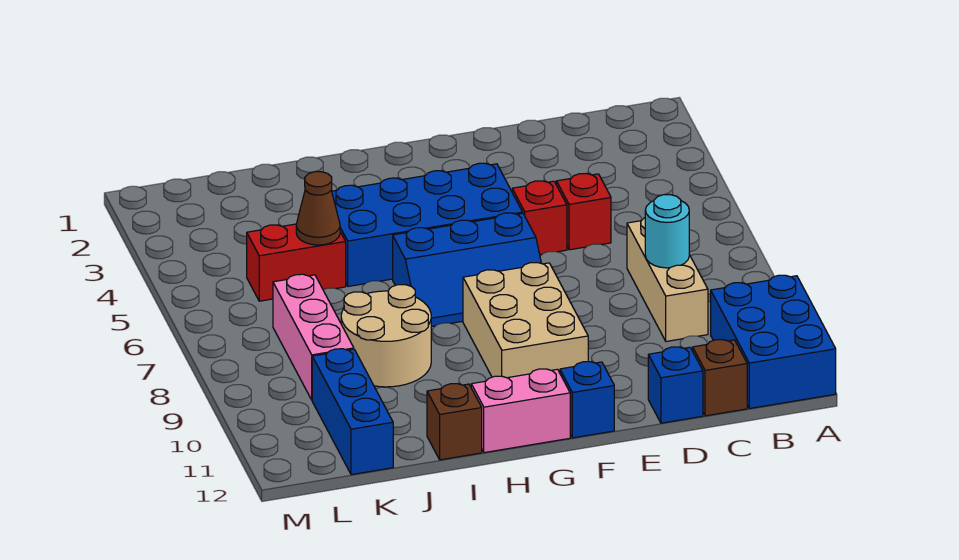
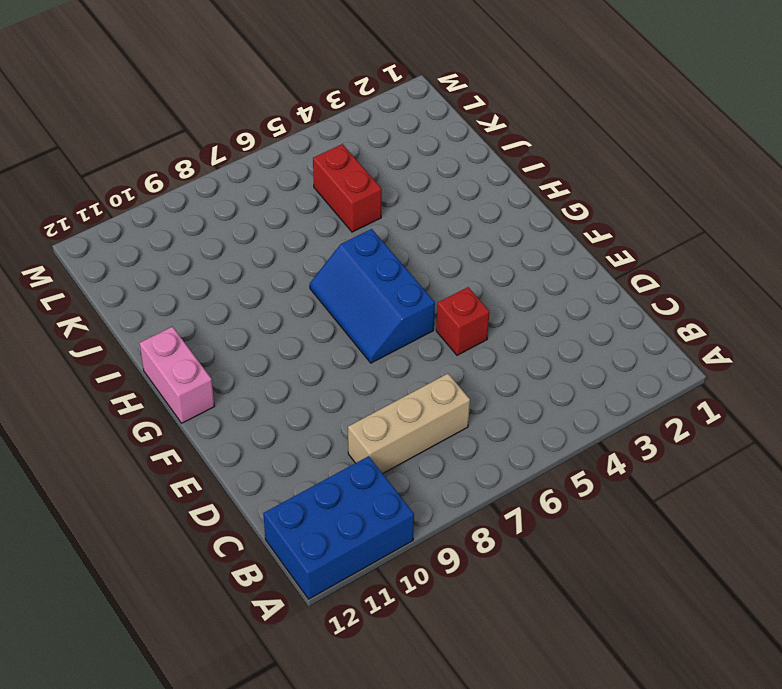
none -> brown brick C12 level 1
none -> red brick D5 level 1
none -> blue brick D12 level 1

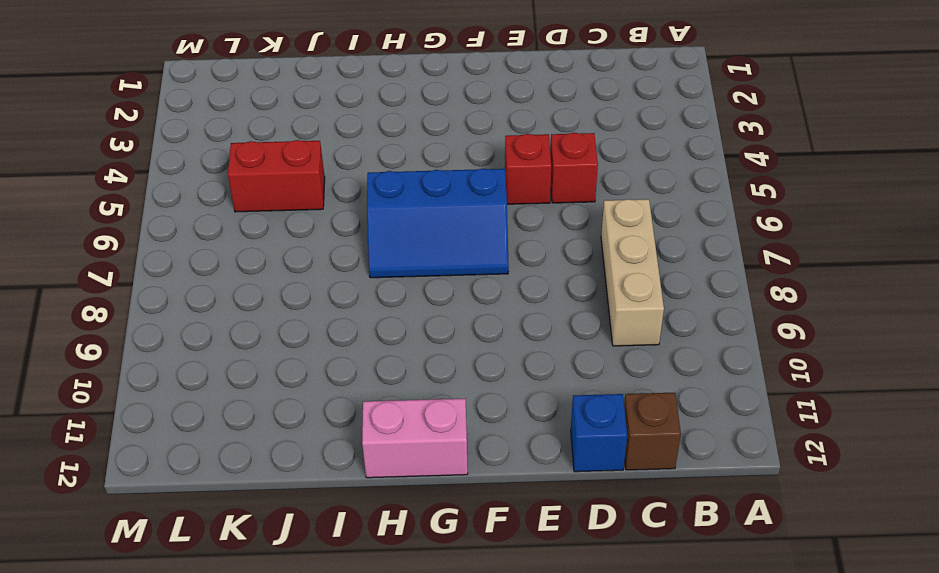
none -> blue brick A10:B12 level 1
none -> blue brick F4:I5 level 1
none -> tan brick F8:G10 level 1

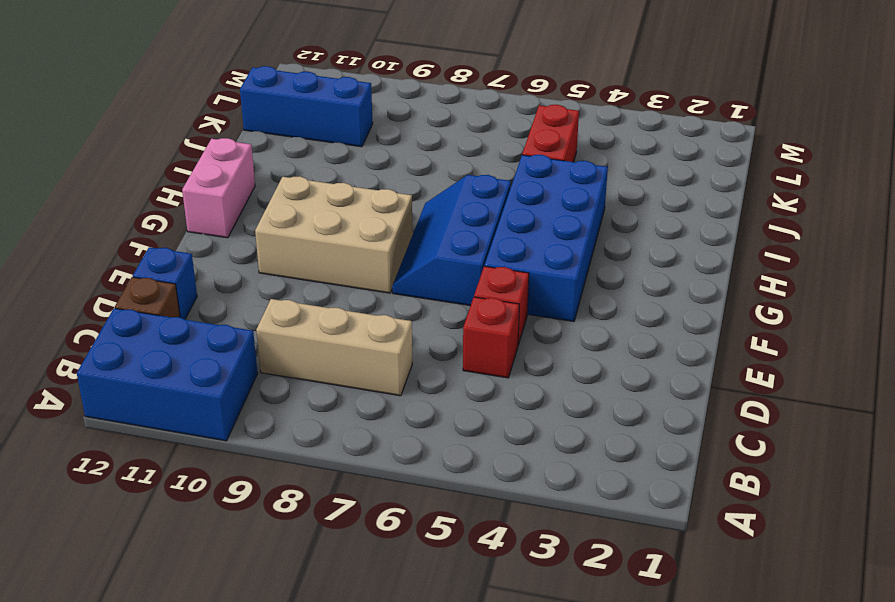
none -> blue brick F12 level 1
none -> tan round brick I8:J9 level 1
none -> brown brick I12 level 1

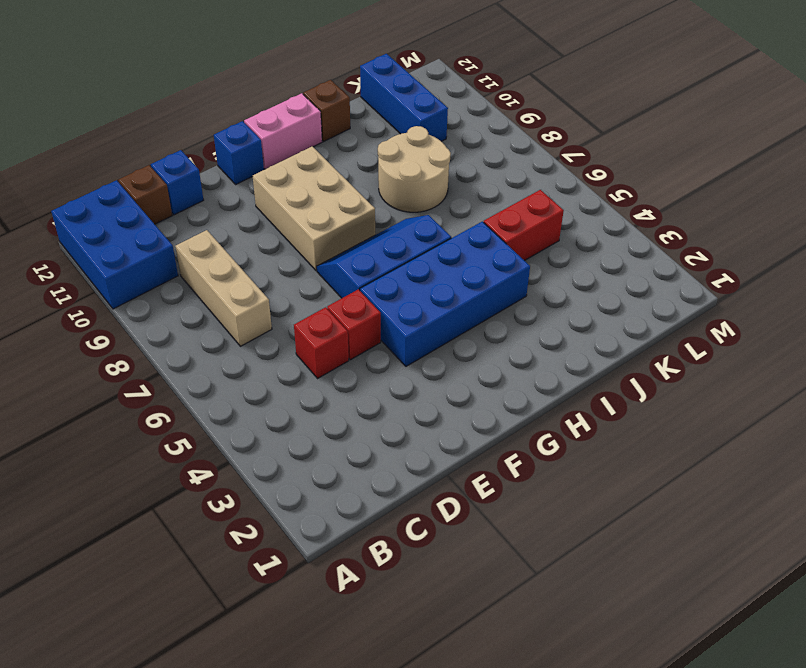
none -> pink brick K7:K9 level 1
none -> cyan round brick C8 level 2
none -> brown cone J5 level 2

